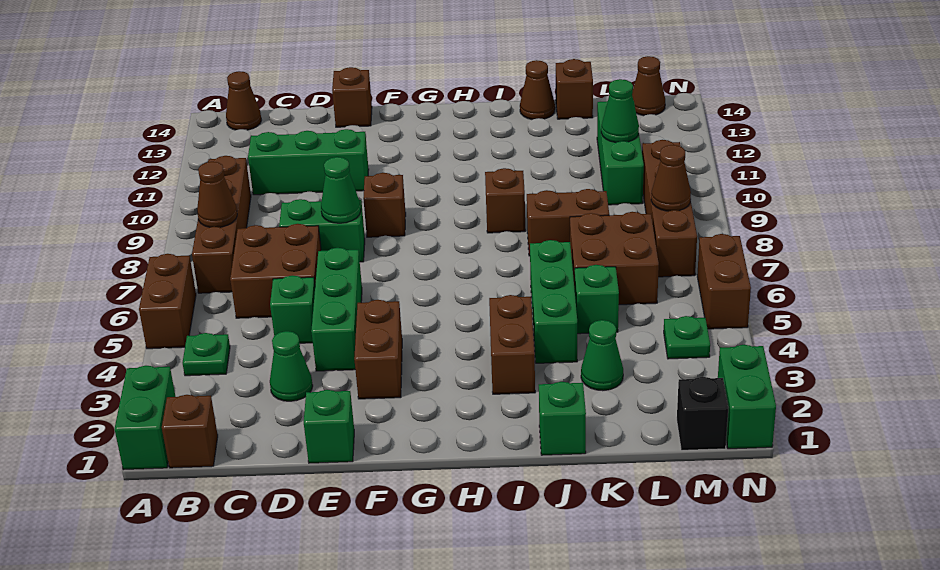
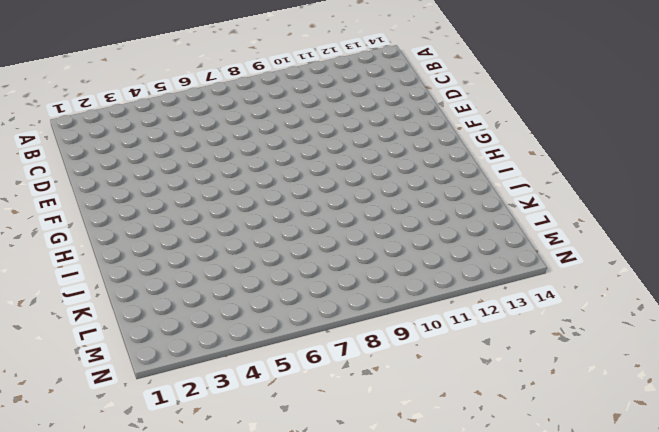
none -> green brick A1:A2 level 1
none -> brown brick A5:A6 level 1
none -> brown brick B1 level 1
none -> green plate B4 level 1

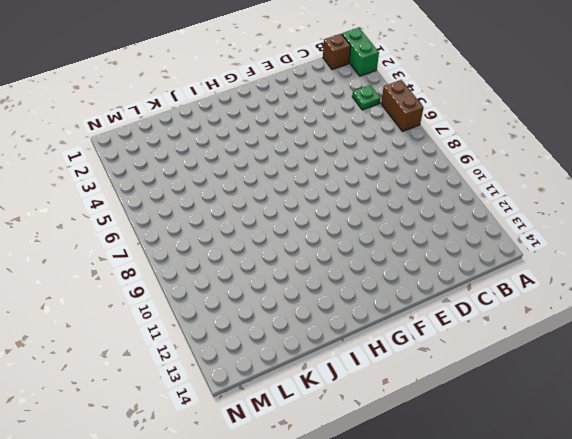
none -> brown brick B7:B10 level 1
none -> brown cone B14 level 1
none -> brown brick C6:D7 level 1
none -> green brick C11:E11 level 1

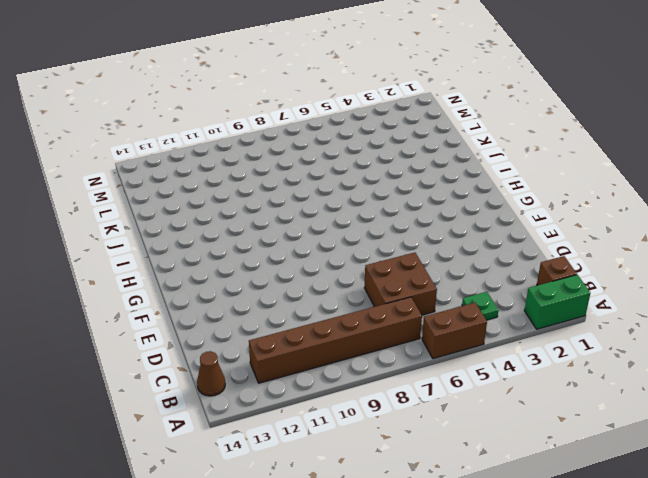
brown brick B7:B12 level 1 -> brown brick B7:B10 level 1
none -> green brick C11:E11 level 1
none -> green cone D3 level 1
none -> green brick D5 level 1
none -> green brick D8:E8 level 1

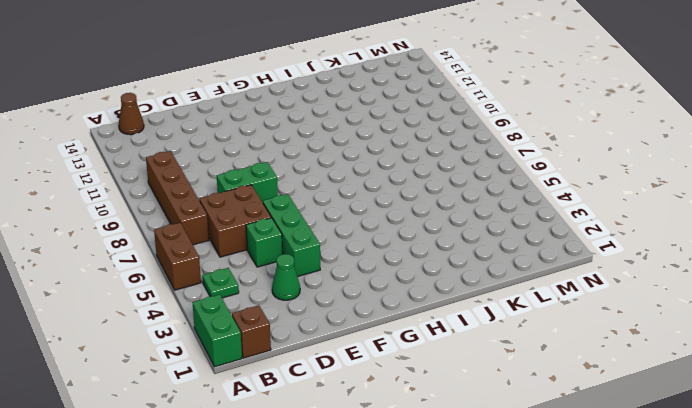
none -> green brick C11:E11 level 1
none -> green brick E1 level 1
none -> brown brick E14 level 1
none -> brown brick F3:F4 level 1

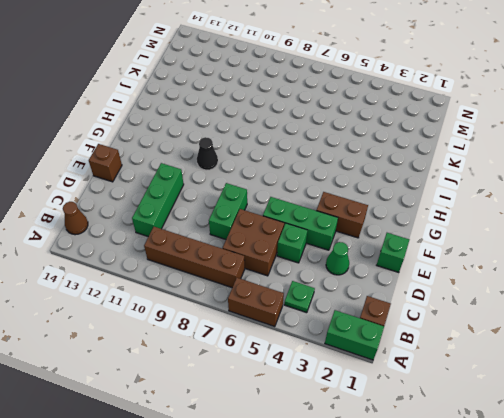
black cone G10 level 1 -> none
none -> brown brick F9 level 1
none -> brown brick I3:I4 level 1
none -> brown brick I9 level 1
none -> green brick J1 level 1

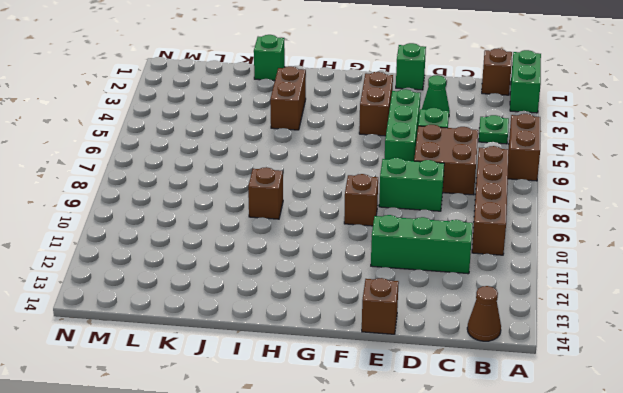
none -> green brick J4:J6 level 1
none -> brown brick J8:K8 level 1
none -> brown cone J14 level 1
none -> green cone K3 level 1

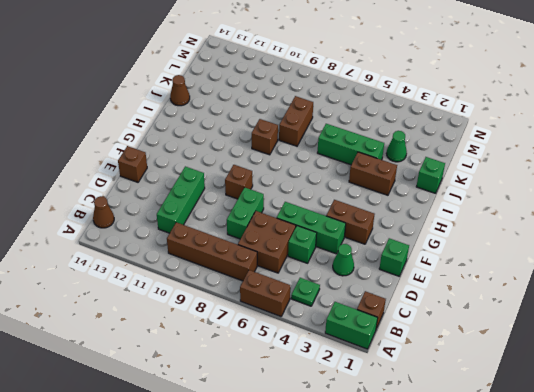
none -> green brick K5 level 1
none -> brown brick K6:L7 level 1
none -> brown brick K14 level 1
none -> green brick L10:L12 level 1

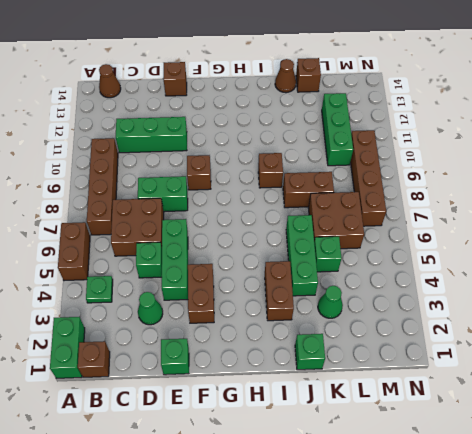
none -> black brick M1 level 1
none -> green plate M4 level 1
none -> brown cone M14 level 1
none -> green brick N1:N2 level 1

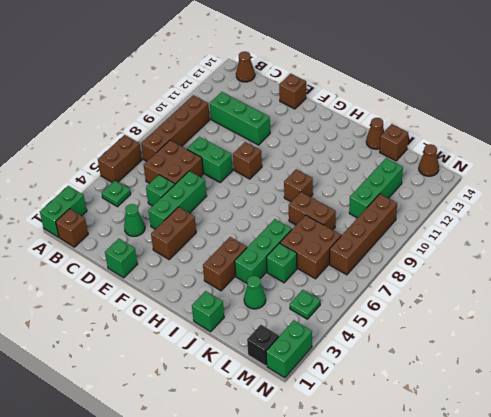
none -> brown brick N5:N6 level 1
none -> brown cone B8 level 2
none -> green cone E8 level 2
none -> green cone L11 level 2

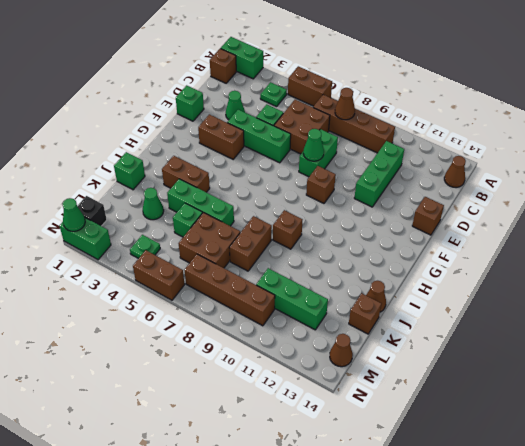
green cone N1 level 2 -> green cone L11 level 2
none -> brown cone M8 level 2

